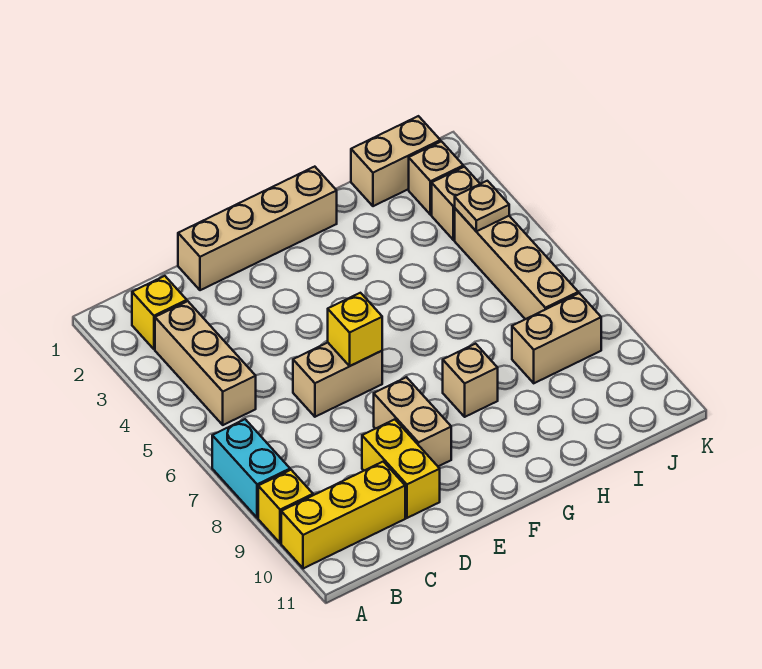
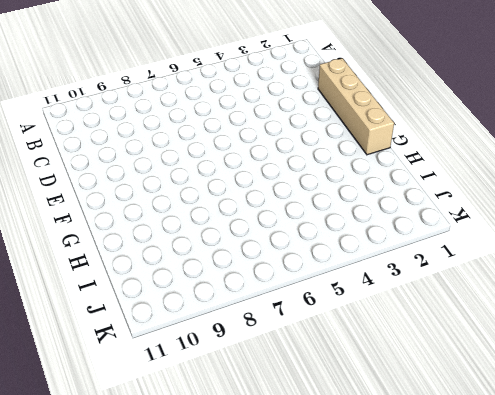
none -> cyan brick A7:A8 level 1
none -> yellow brick A9 level 1
none -> yellow brick A10:C10 level 1

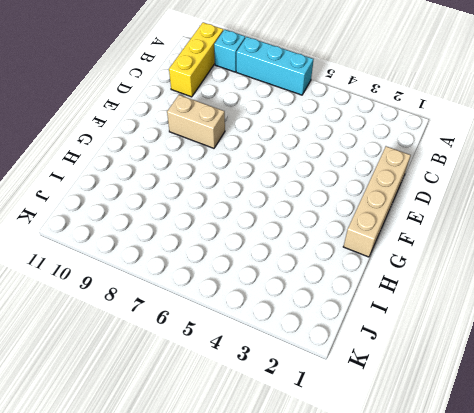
cyan brick A6:A8 level 1 -> cyan brick A7:A8 level 1
cyan brick A9 level 1 -> yellow brick A9 level 1
none -> yellow brick B2 level 1
none -> tan brick B3:B5 level 1
none -> tan brick D6:E6 level 1

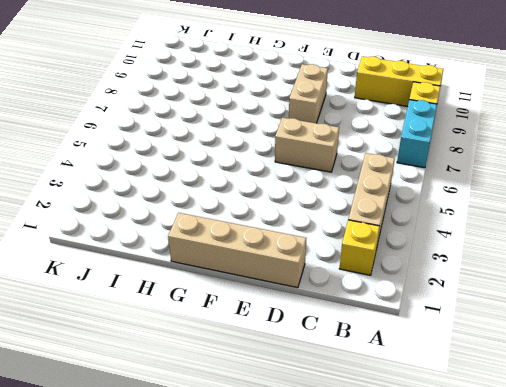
none -> yellow brick D9:D10 level 1
none -> tan brick G8 level 1
none -> tan brick I1:J1 level 1

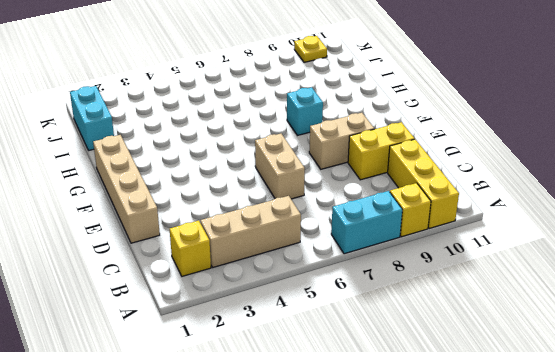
cyan brick G8 level 1 -> tan brick G8 level 1
cyan brick I1:J1 level 1 -> tan brick I1:J1 level 1
yellow plate K10 level 1 -> none
none -> tan brick I8:J8 level 1
none -> tan brick J2 level 1
none -> tan brick J3 level 1

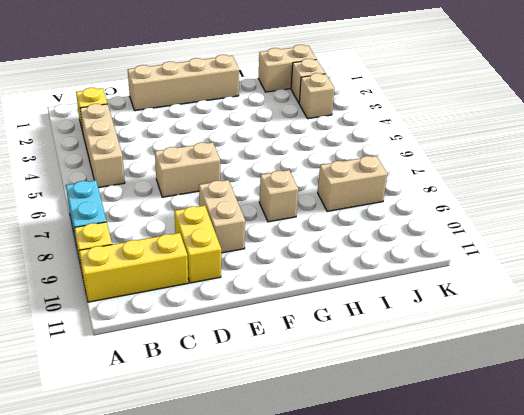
none -> tan brick J4:J7 level 1
none -> yellow brick E6 level 2
none -> tan plate J4 level 2

